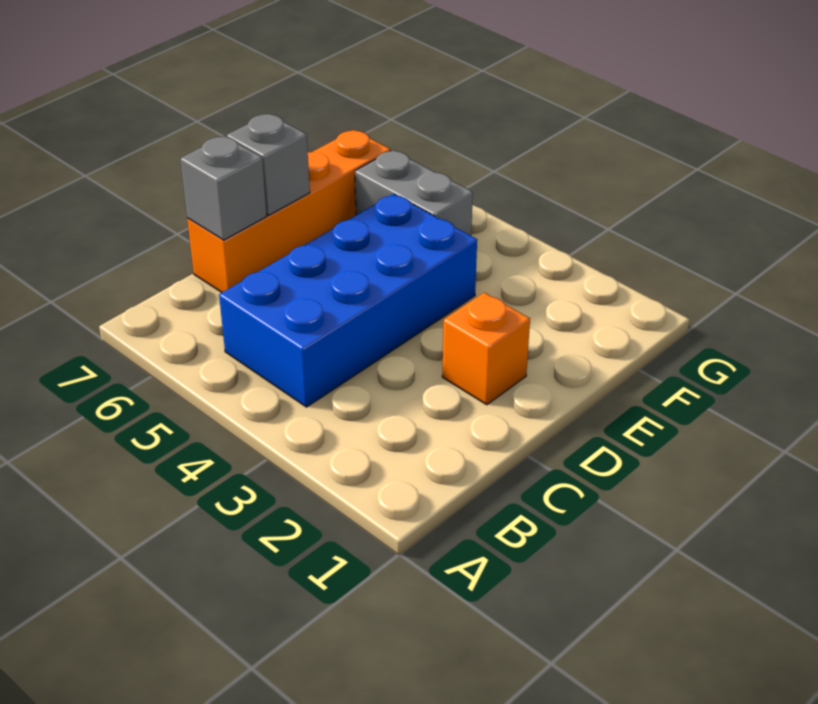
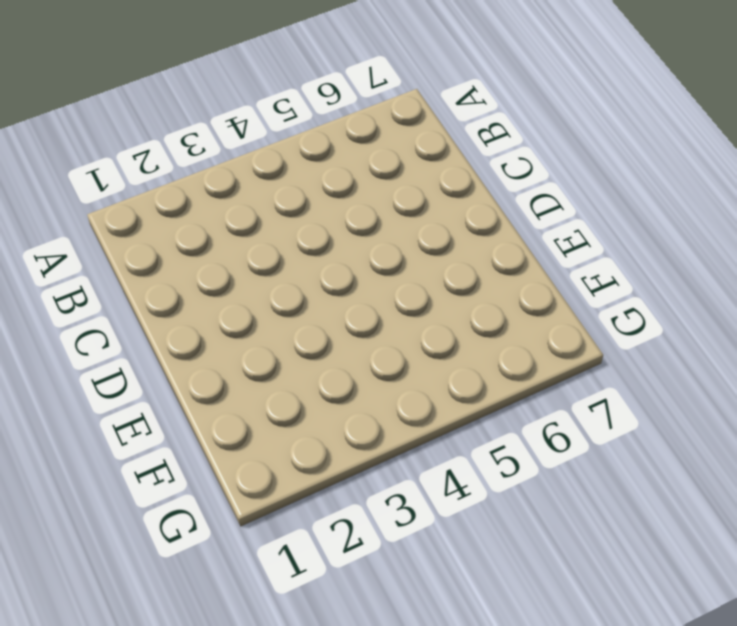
none -> blue brick B4:E5 level 1
none -> orange brick C7:F7 level 1

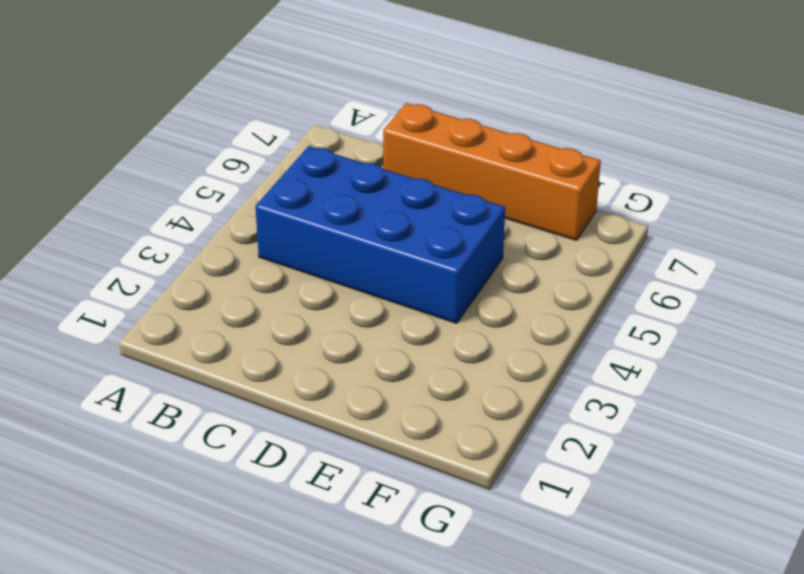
none -> orange brick D2 level 1
none -> grey brick F5:F6 level 1

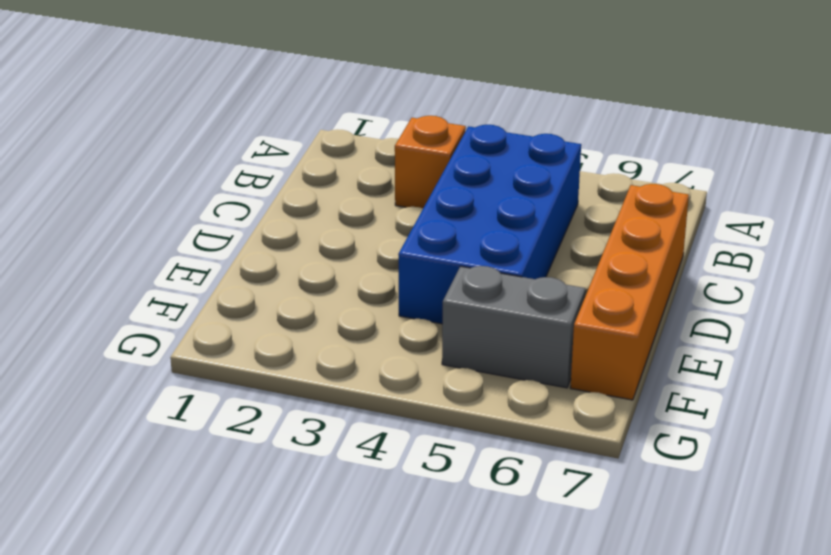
orange brick B3 level 1 -> orange brick D2 level 1
none -> grey brick C7 level 2
none -> grey brick D7 level 2

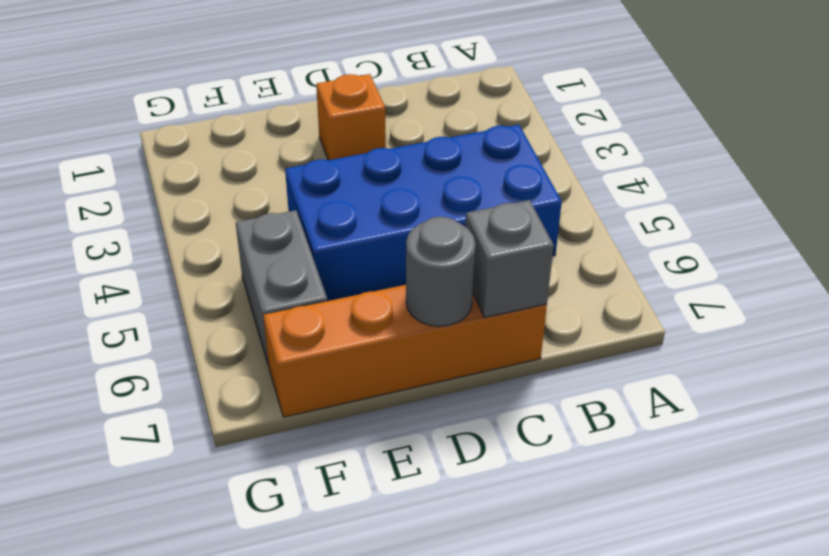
grey round brick D7 level 2 -> grey brick D7 level 2

